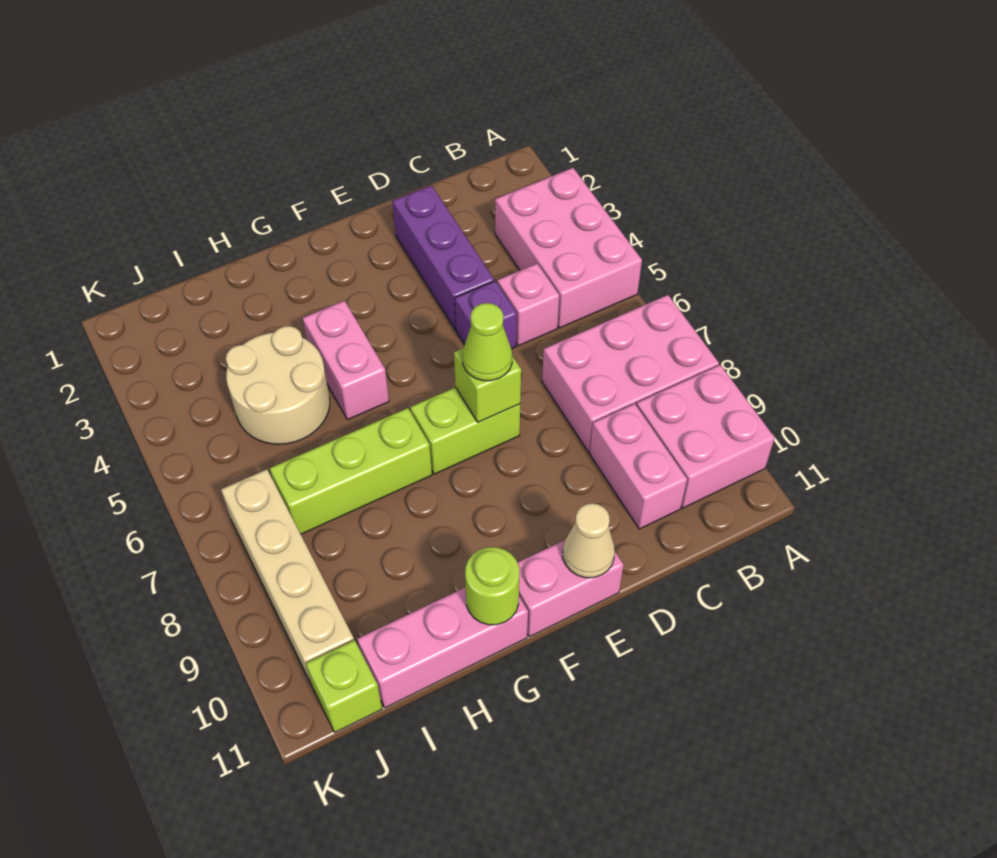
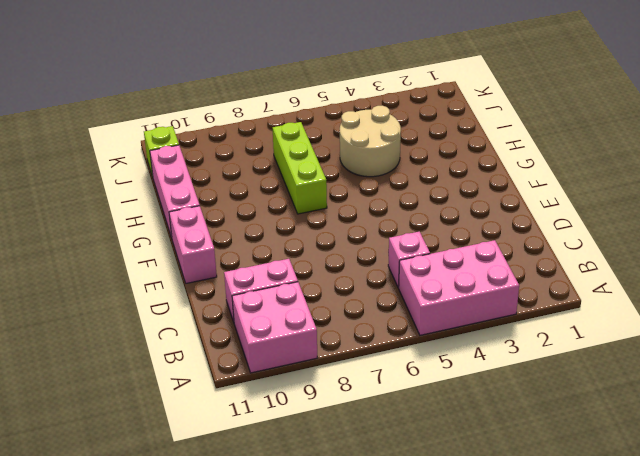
none -> pink brick A7:C8 level 1
none -> purple brick D2:D4 level 1
none -> purple brick D5 level 1

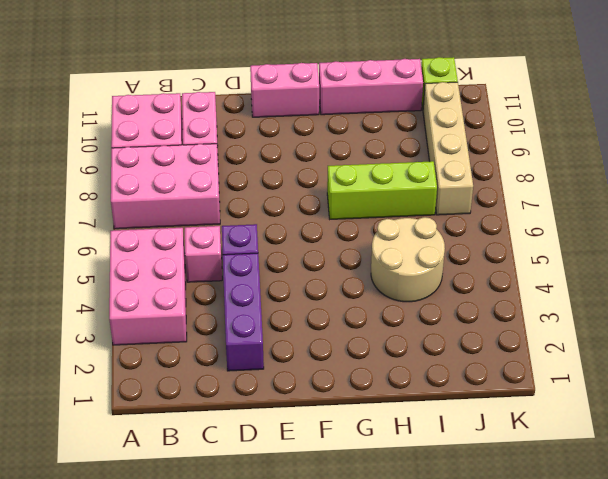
none -> lime brick E7:F7 level 1
none -> pink brick G4:G5 level 1
none -> lime brick E7 level 2

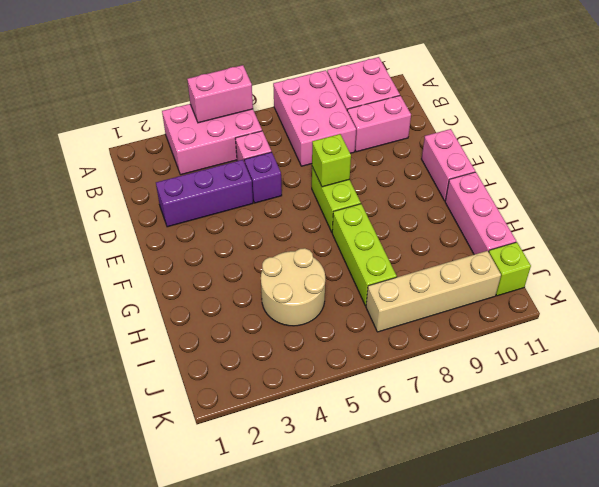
pink brick A4:A5 level 2 -> pink brick G4:G5 level 1
none -> tan cone E11 level 2
none -> lime round brick G11 level 2
none -> lime cone E7 level 3

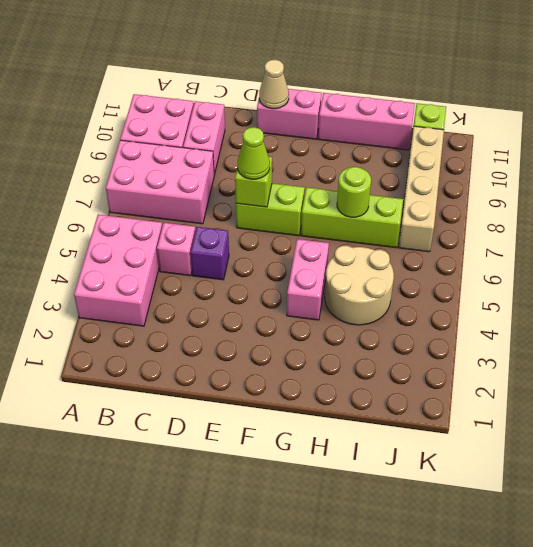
lime round brick H7 level 2 -> lime round brick G11 level 2
none -> purple brick D2:D4 level 1

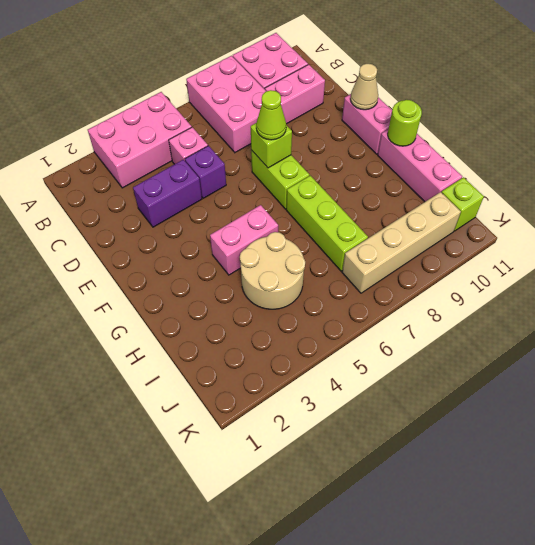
purple brick D3:D4 level 1 -> purple brick D2:D4 level 1

